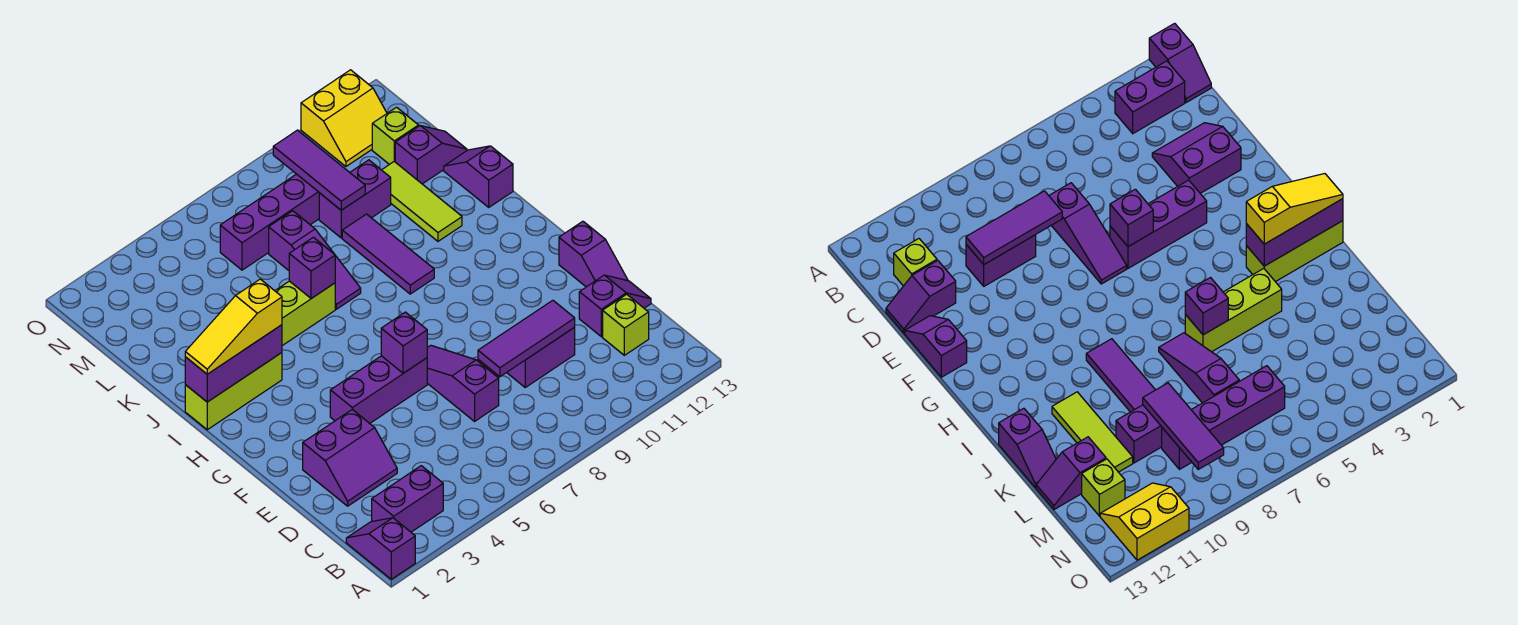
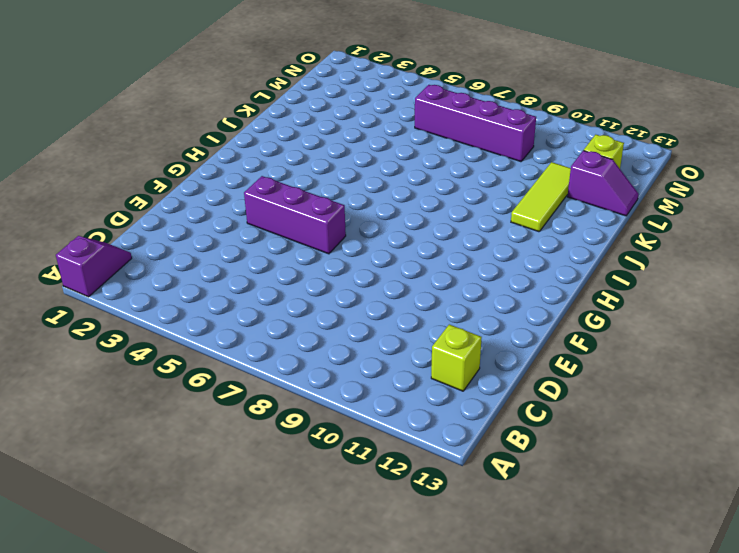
none -> purple brick B2:B3 level 1
none -> purple slope D2:E3 level 1 top E
none -> purple slope D7:F7 level 1 top D

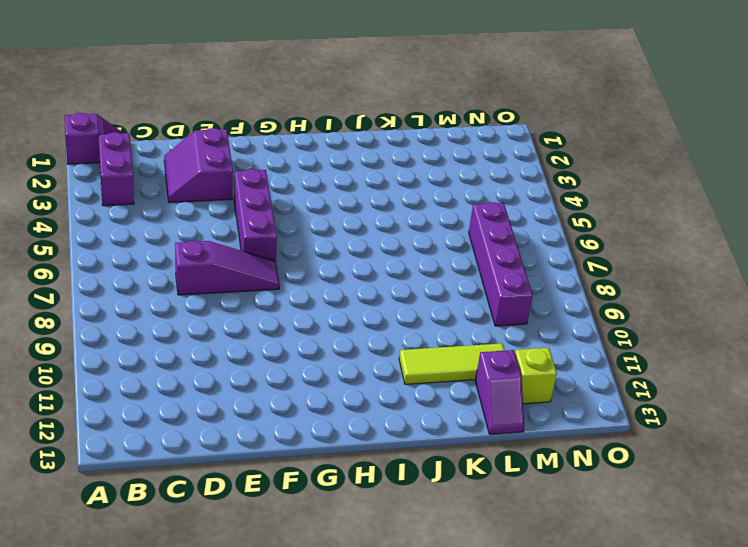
none -> lime brick C12 level 1
none -> purple brick D9:D10 level 1
none -> purple slope D12:D13 level 1 top 12

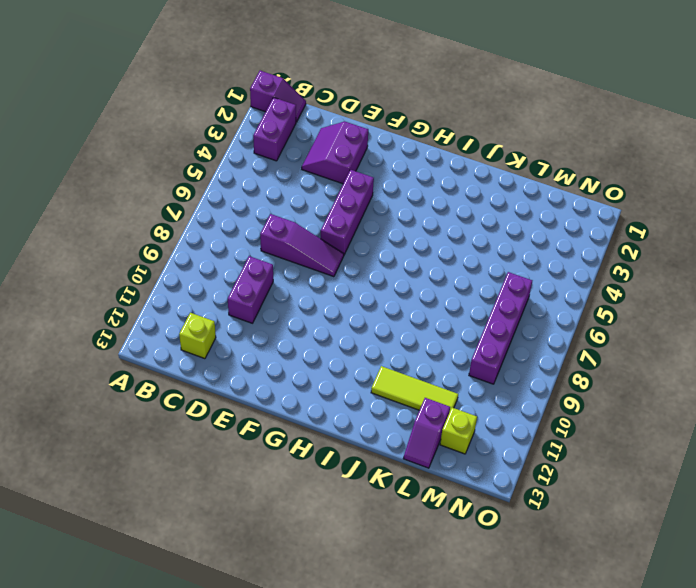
none -> purple slope D12:D13 level 1 top 12
none -> purple slope E13:F13 level 1 top F
none -> lime brick I1:I3 level 1

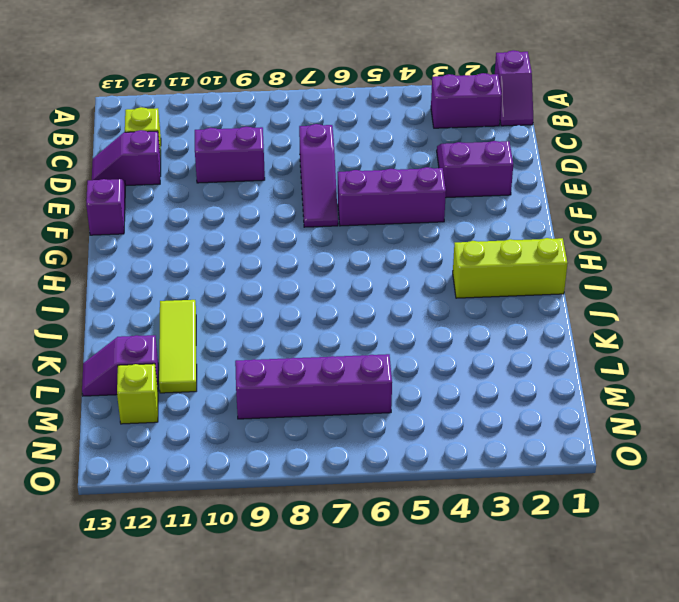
none -> purple tile I9:K9 level 1
none -> lime brick J4:J6 level 1
none -> purple slope J7:L7 level 1 top L

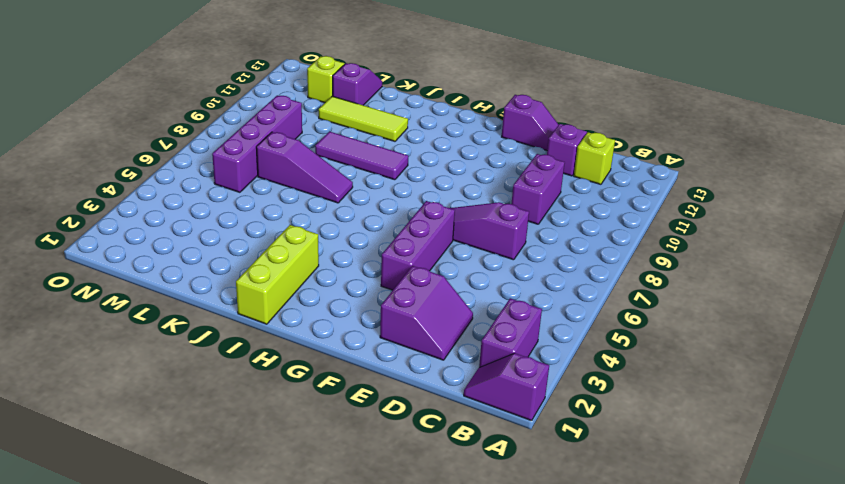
none -> lime brick J4:J6 level 1
none -> purple slope J13:K13 level 1 top J
none -> purple brick L9:L10 level 1

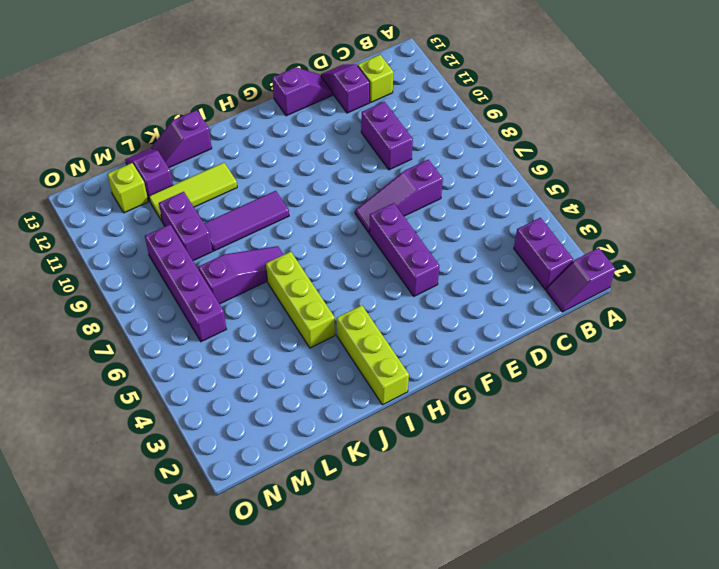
none -> purple slope D2:E3 level 1 top E
none -> yellow slope N11:O12 level 1 top O
none -> purple tile D8:D10 level 2

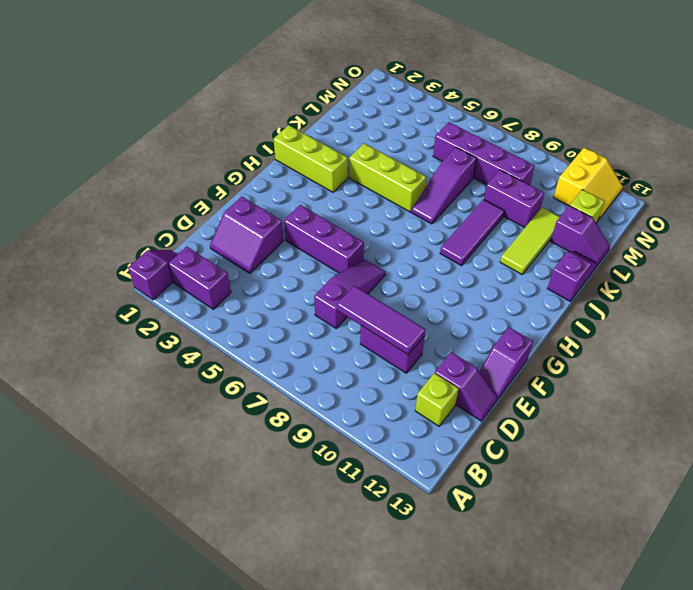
yellow slope N11:O12 level 1 top 11 -> yellow slope N11:O12 level 1 top O
none -> purple brick F6 level 2
none -> purple brick I1:I3 level 2
none -> purple brick J6 level 2

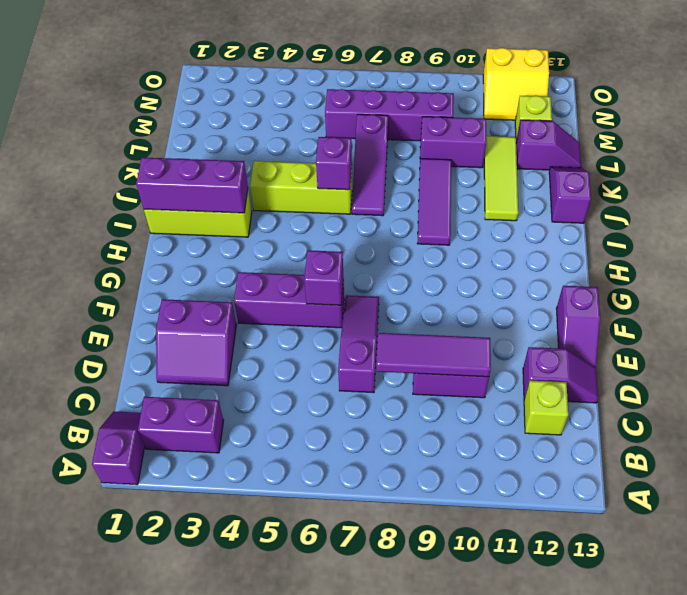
none -> purple tile L9:N9 level 2
none -> yellow slope I1:I3 level 3 top 3

